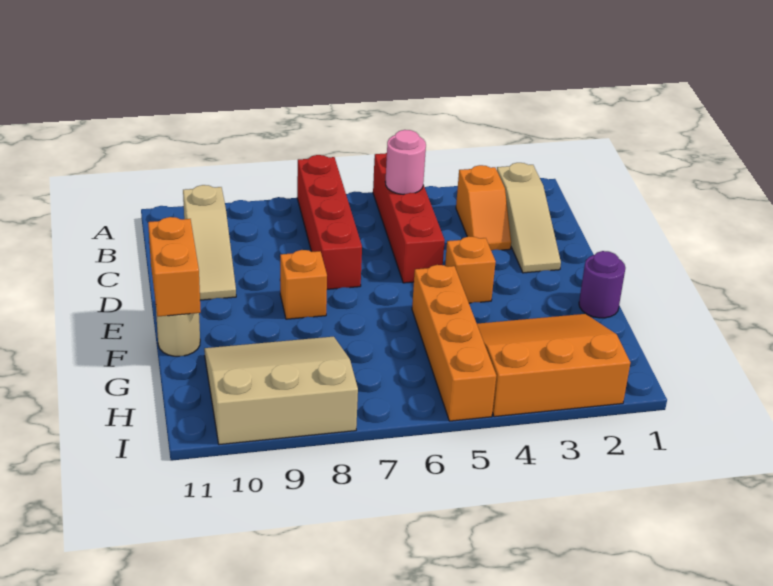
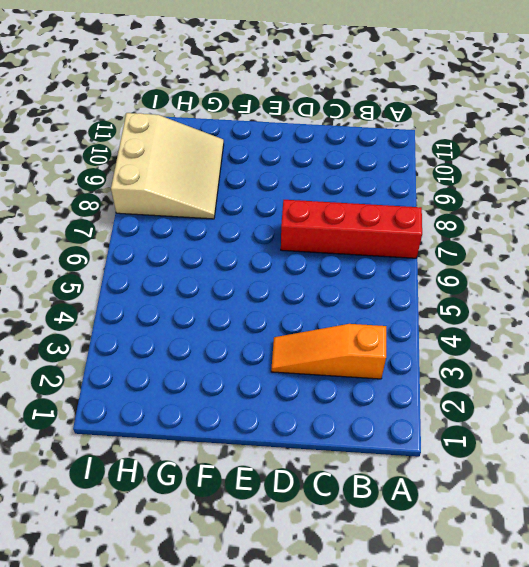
orange slope B3:D3 level 1 top B -> orange slope B3:C3 level 1 top B
none -> red brick A5:D5 level 1
none -> tan slope B2:D2 level 1 top B
none -> tan slope B10:D10 level 1 top B

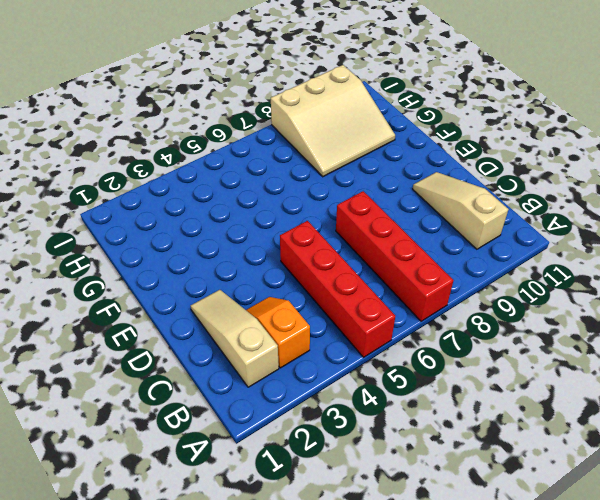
none -> orange brick E4 level 1
none -> orange brick E8 level 1
none -> purple round brick F1 level 1

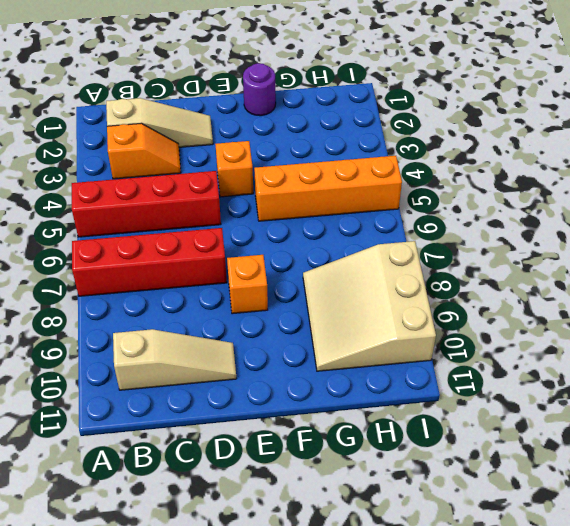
none -> tan round brick F11 level 1
none -> orange slope G2:I4 level 1 top I
none -> pink round brick B5 level 2

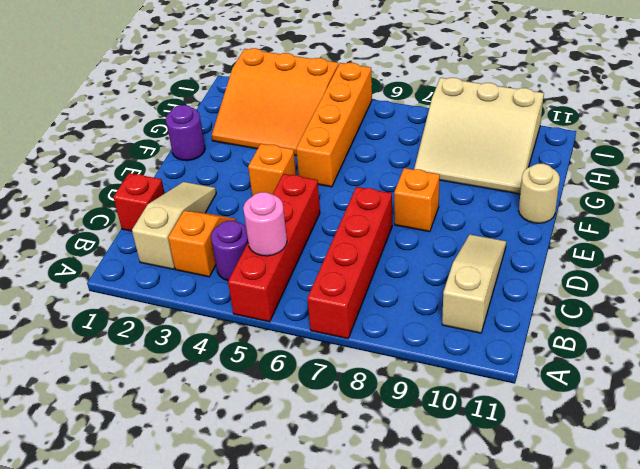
purple round brick B4 level 1 -> none
red brick C1 level 1 -> none
none -> orange brick E11:F11 level 2

